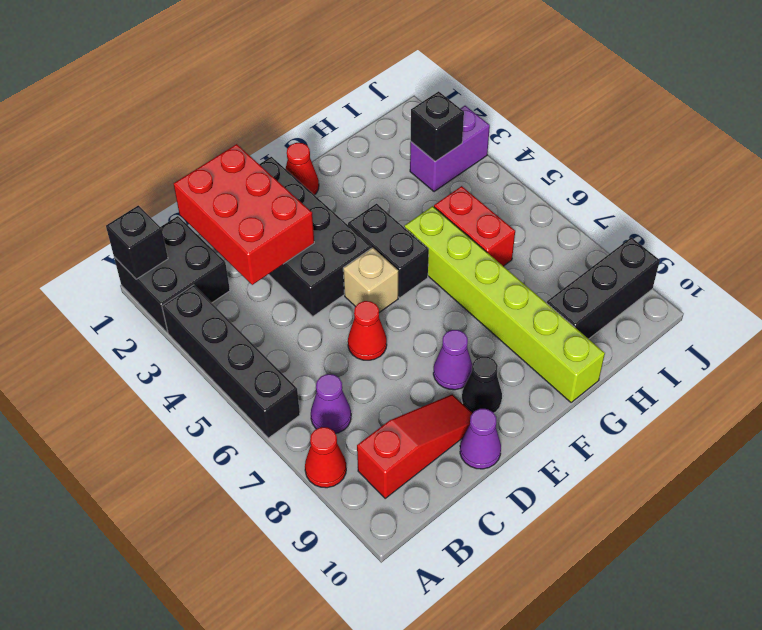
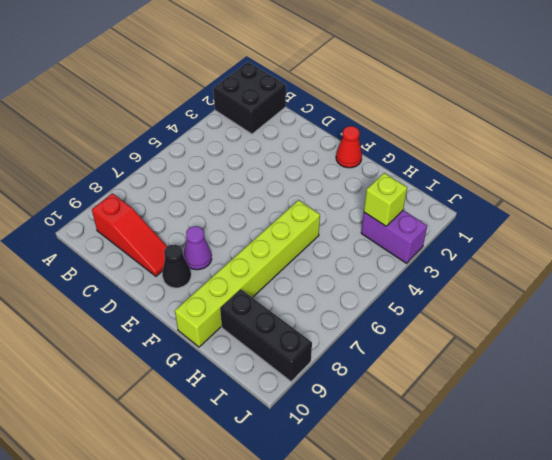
lime brick I3 level 2 -> black brick I3 level 2
none -> black brick A3:A6 level 1
none -> red cone A8 level 1
none -> purple cone B7 level 1

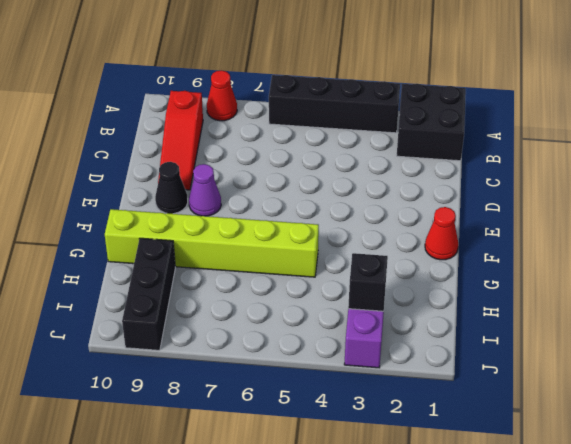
none -> purple cone B7 level 1
none -> black brick D1:E4 level 1
none -> red cone D6 level 1

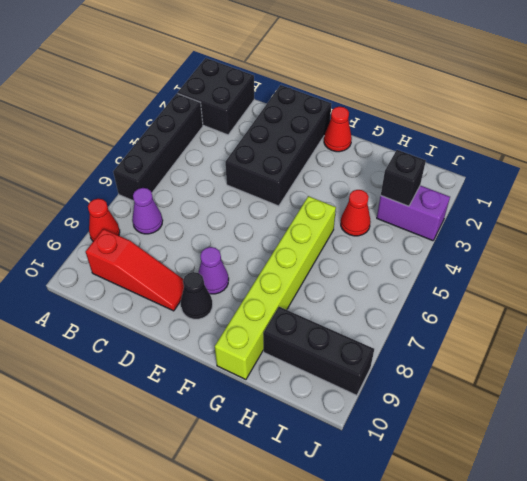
red cone H4 level 1 -> red cone D6 level 1
none -> purple cone D10 level 1
none -> tan brick E5 level 1
none -> black brick F4:F5 level 1

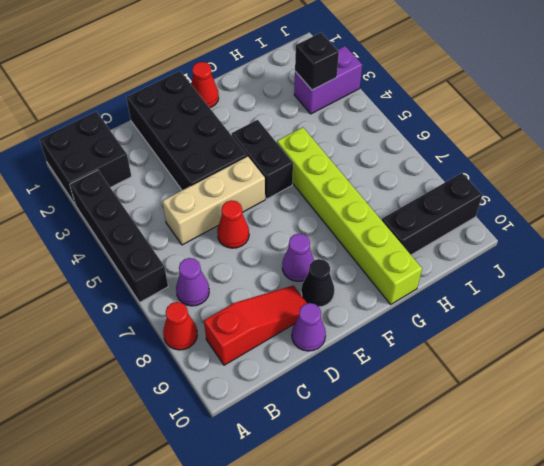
tan brick C5:E5 level 1 -> tan brick E5 level 1
none -> red brick H5:H6 level 1
none -> black brick A1 level 2
none -> red brick C1:D3 level 2

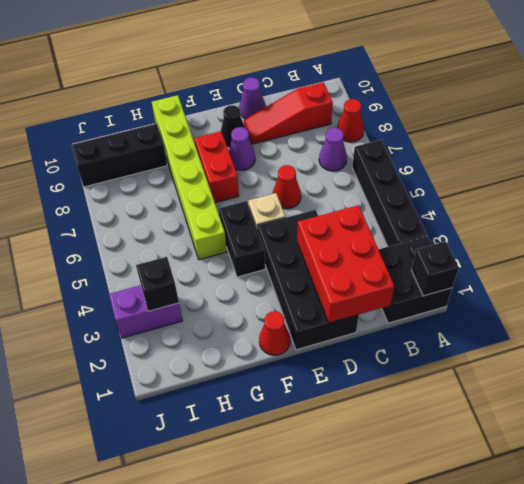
red brick F7:F8 level 1 -> red brick H5:H6 level 1

